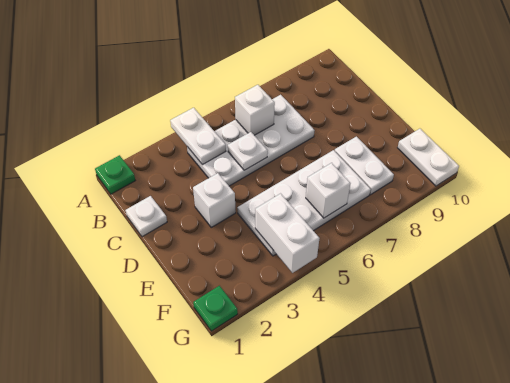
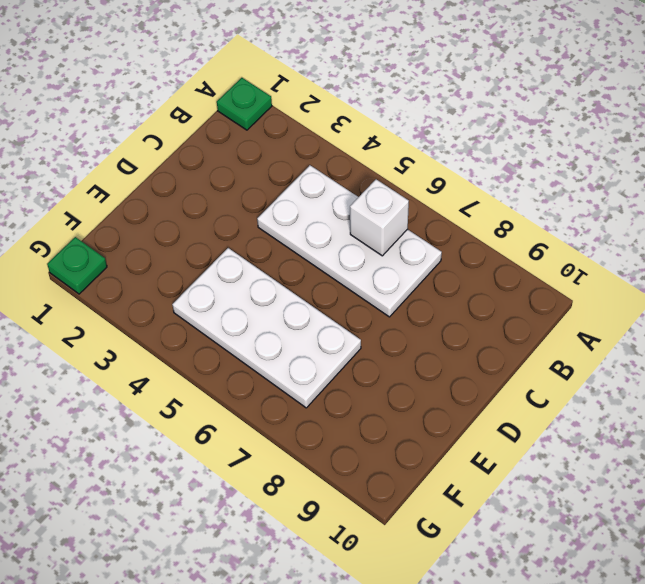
none -> white plate C1 level 1
none -> white brick D3 level 1
none -> white plate E8:F8 level 1

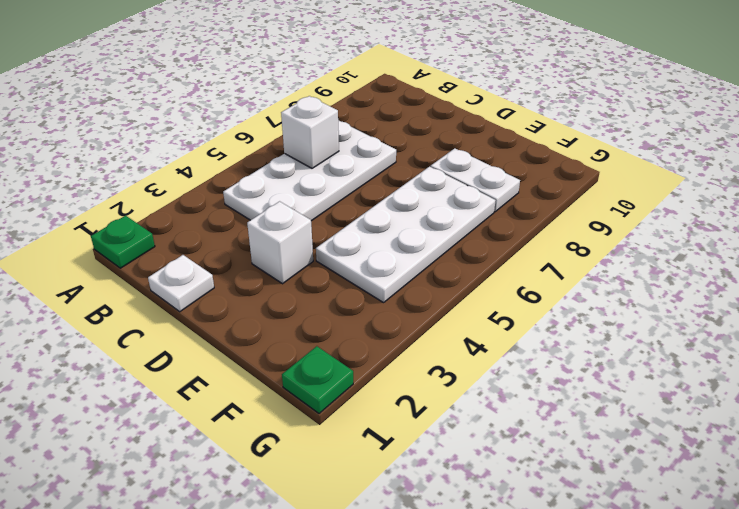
none -> white plate F10:G10 level 1
none -> white plate A4:B4 level 2
none -> white plate C5 level 2

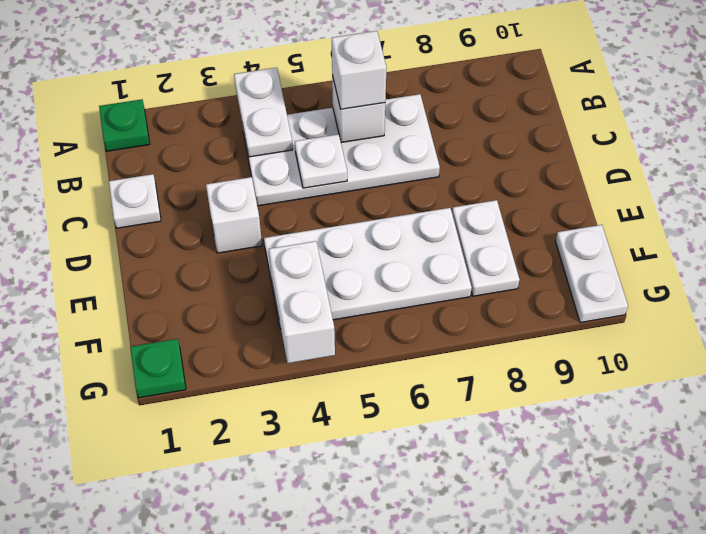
white brick B6 level 3 -> white brick F6 level 2

